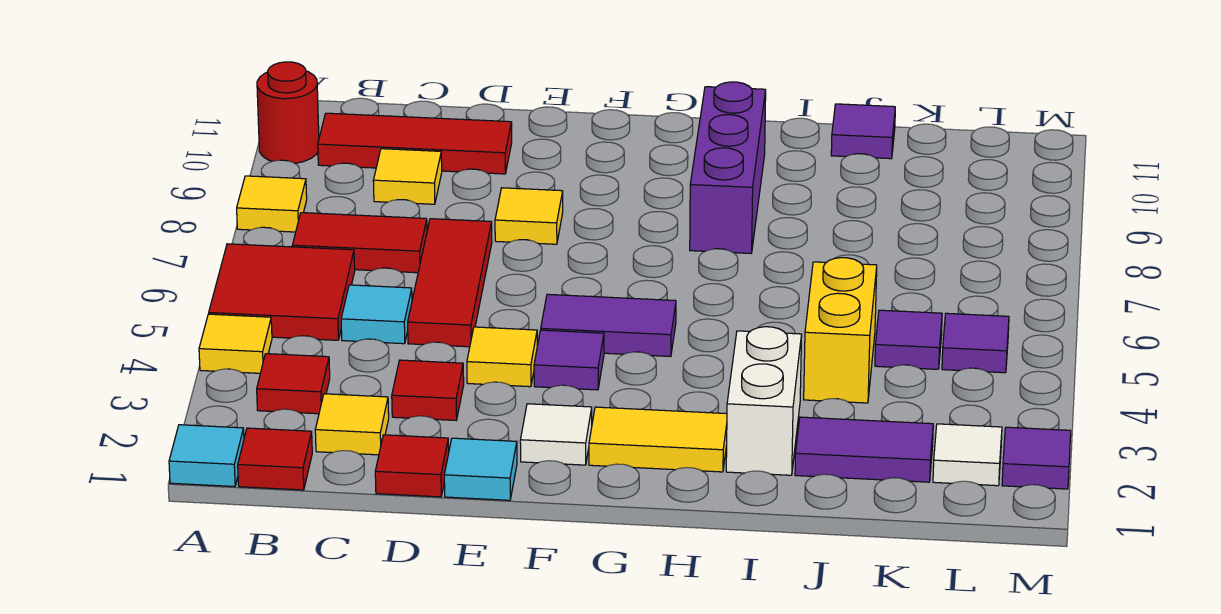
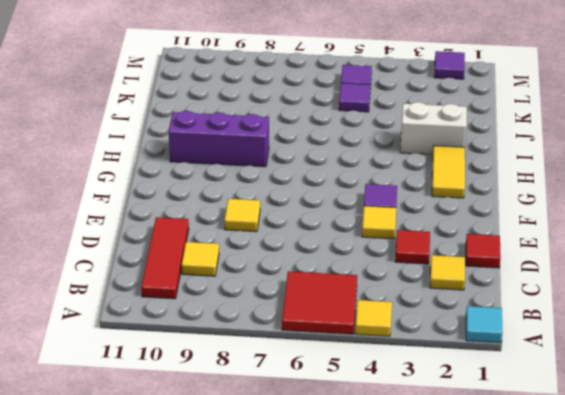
none -> yellow tile A8 level 1
none -> red round brick A10 level 1
none -> red tile B1 level 1
none -> red tile B3 level 1

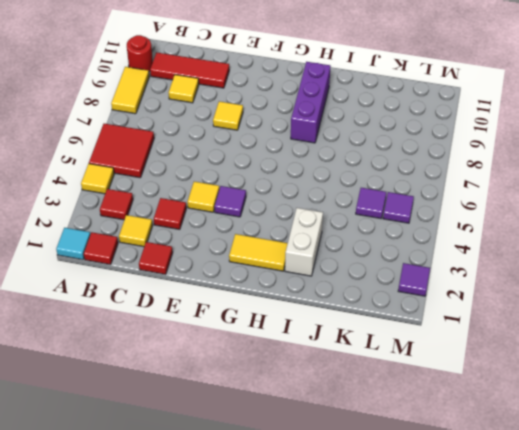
yellow tile A8:A9 level 1 -> yellow tile A8 level 1
none -> red tile B7:C7 level 1
none -> cyan tile C5 level 1
none -> red tile D5:D7 level 1
none -> cyan tile E1 level 1

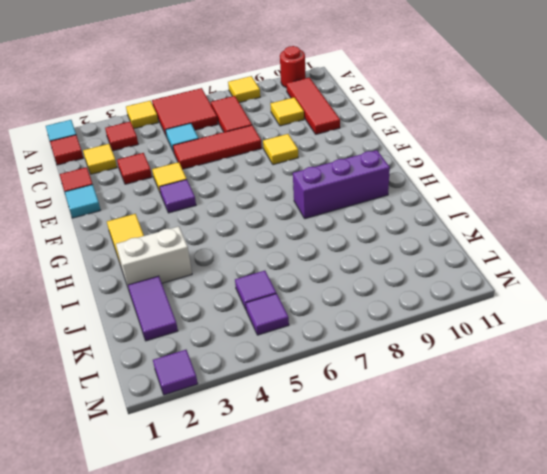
none -> white tile F2 level 1
none -> purple tile F5:G5 level 1
none -> yellow brick J4:J5 level 1
none -> purple tile J11 level 1

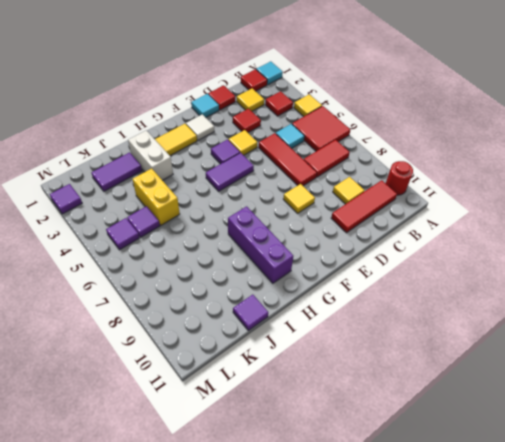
none -> yellow tile A8 level 1
none -> white tile L2 level 1

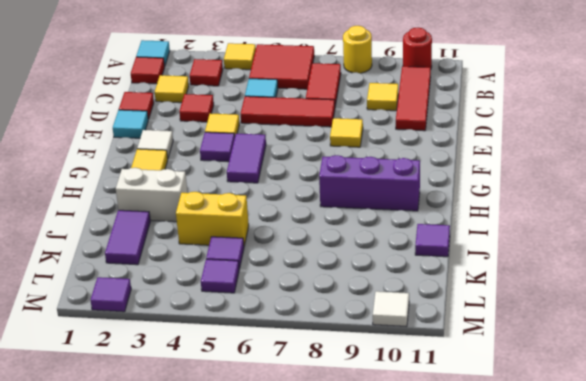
yellow round brick A8 level 1 -> yellow tile A8 level 1
white tile M10 level 1 -> white tile L2 level 1

